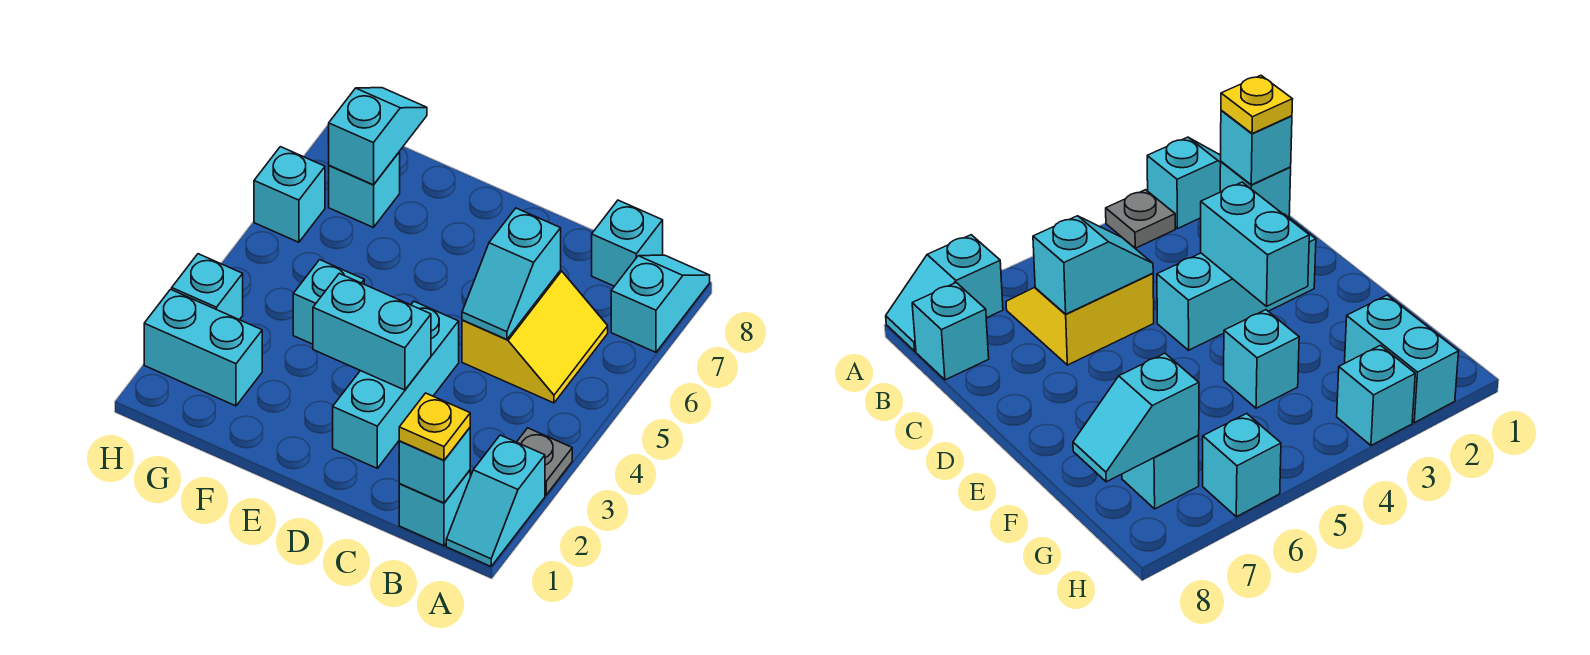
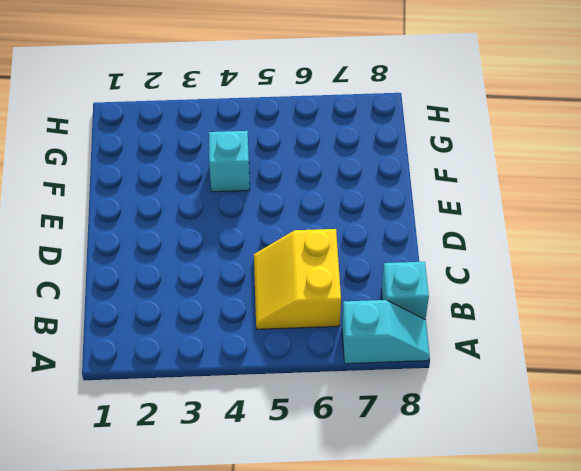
yellow slope B5:C6 level 1 top 6 -> yellow slope B5:C6 level 1 top C
none -> cyan slope A1:A2 level 1 top 2
none -> grey plate A3 level 1
none -> cyan brick B1 level 1

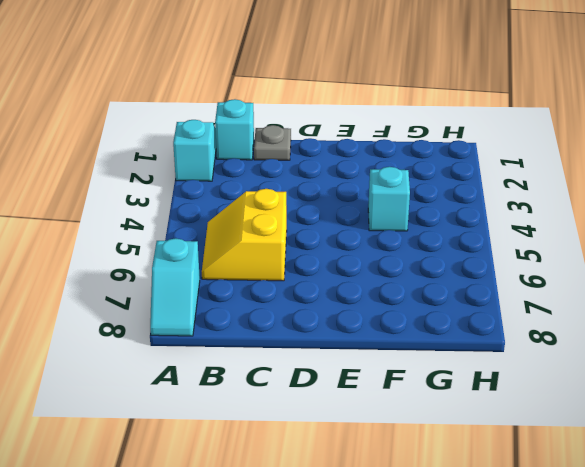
grey plate C1 level 1 -> grey plate A3 level 1
none -> cyan brick B8 level 1
none -> cyan brick D2:D4 level 1
none -> cyan brick G2:H2 level 1

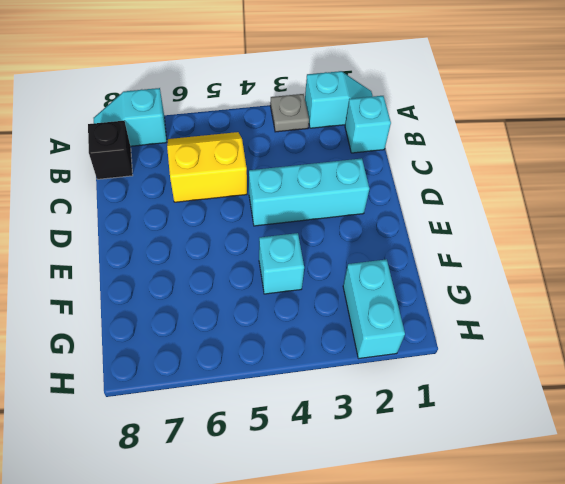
black brick B8 level 1 -> cyan brick B8 level 1
none -> cyan brick G7 level 1
none -> cyan brick H3 level 1
none -> cyan brick H6 level 1

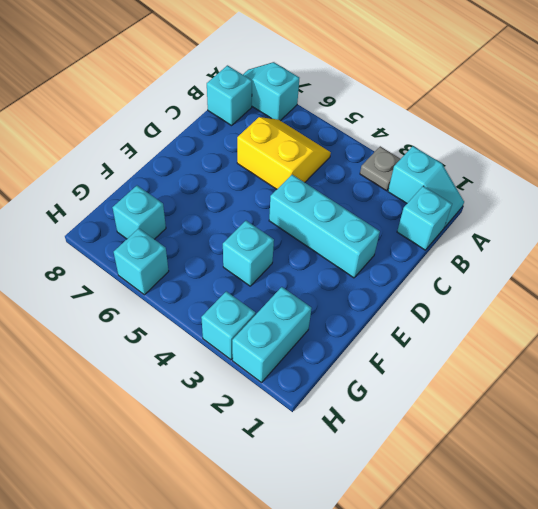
none -> cyan brick B1 level 2
none -> cyan slope C5:C6 level 2 top 6
none -> cyan brick D3:E3 level 2

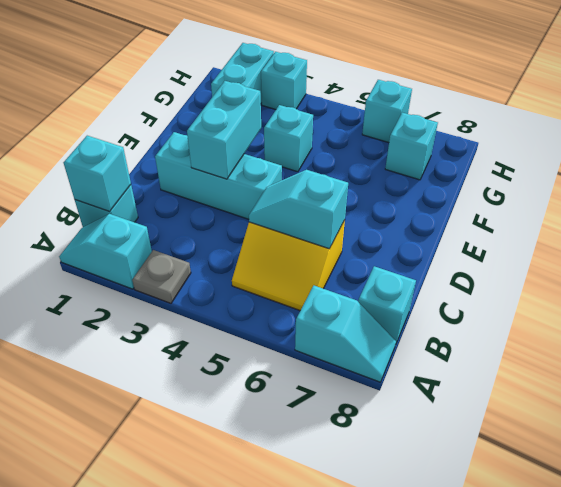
none -> cyan slope G7:G8 level 2 top 7
none -> yellow plate B1 level 3

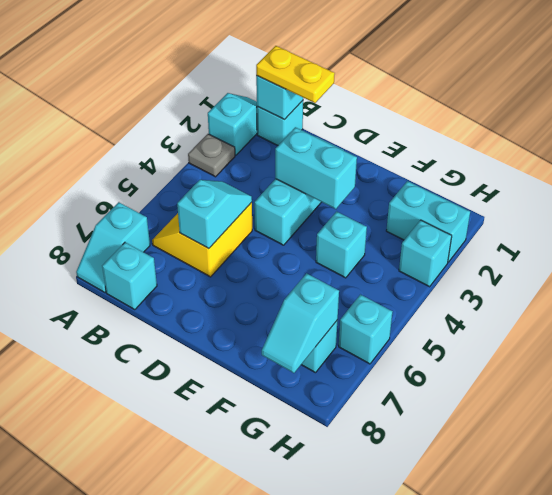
yellow plate B1:C1 level 3 -> yellow plate B1 level 3

